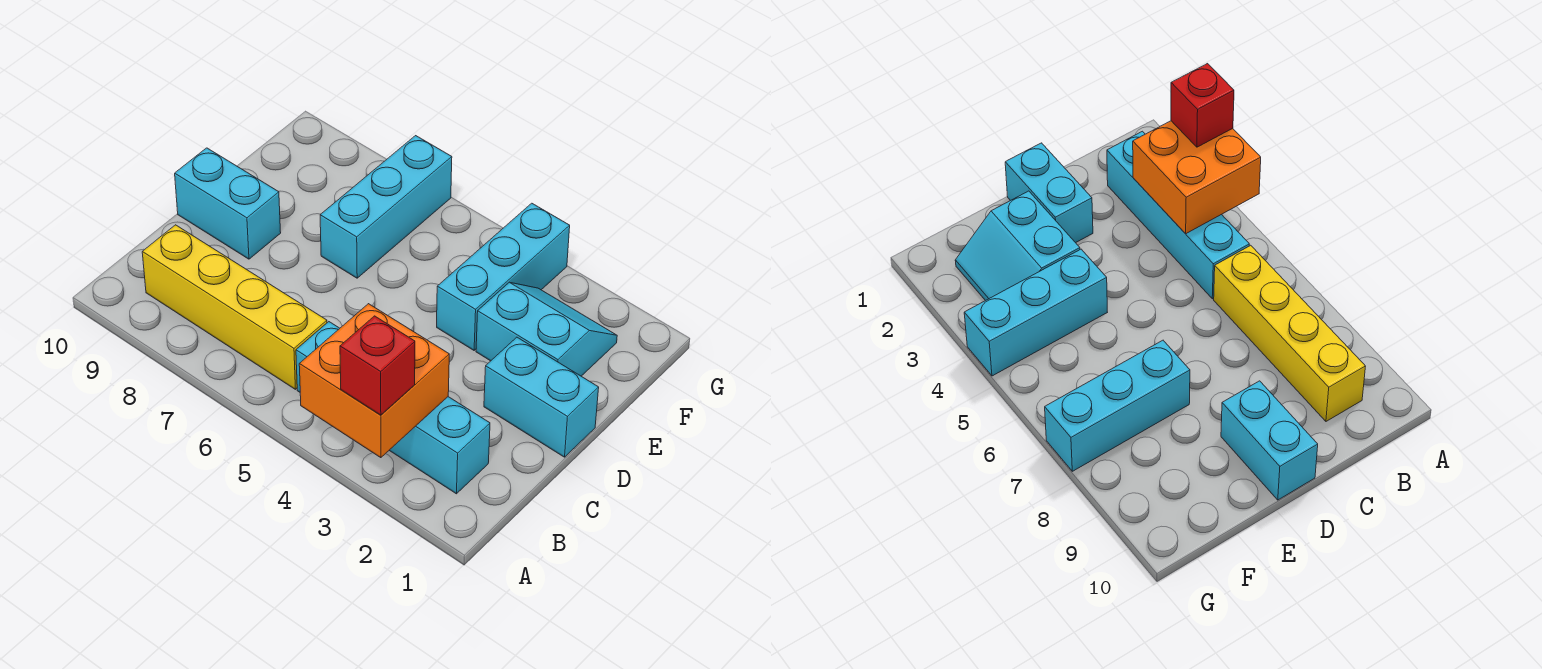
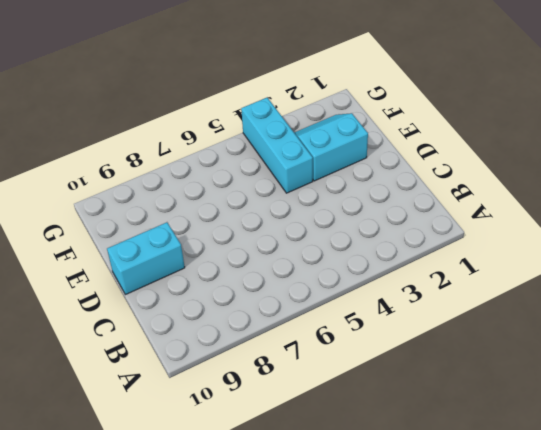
none -> cyan brick B2:B5 level 1
none -> yellow brick B6:B9 level 1

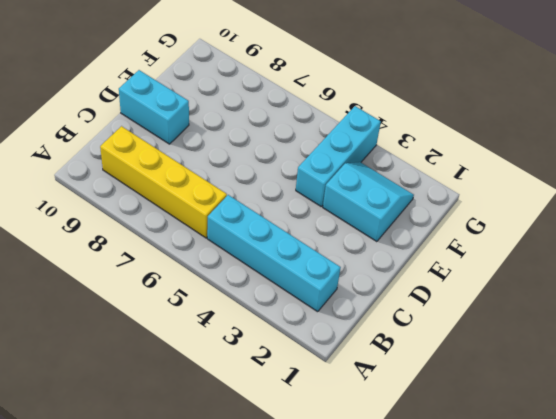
none -> cyan brick D1:D2 level 1
none -> cyan brick E7:G7 level 1

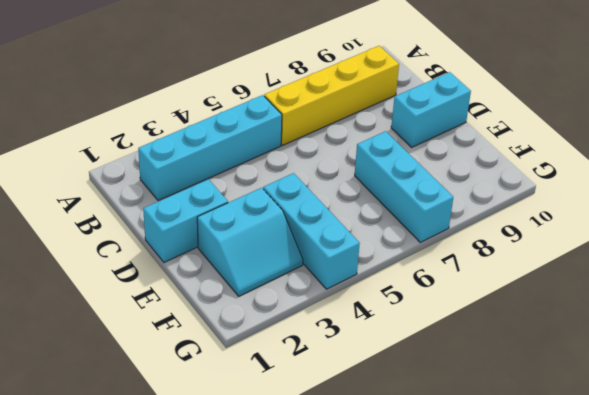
none -> orange brick A3:B4 level 2
none -> red brick A3 level 3

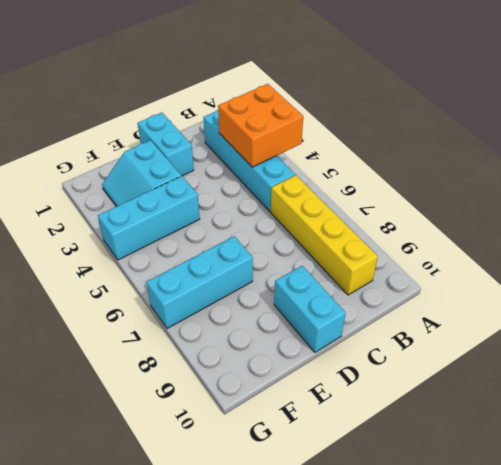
none -> red brick A3 level 3

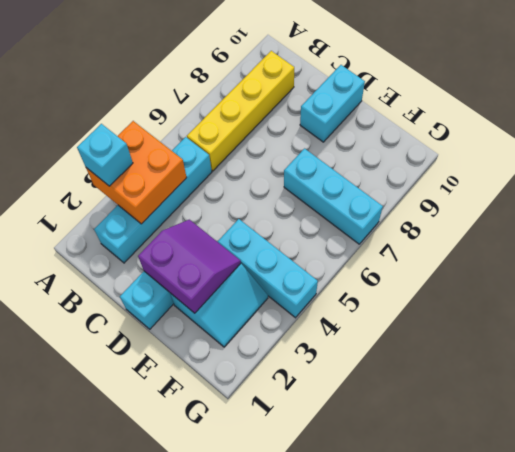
cyan brick A3 level 3 -> red brick A3 level 3
purple slope D2:E3 level 2 top 2 -> none

